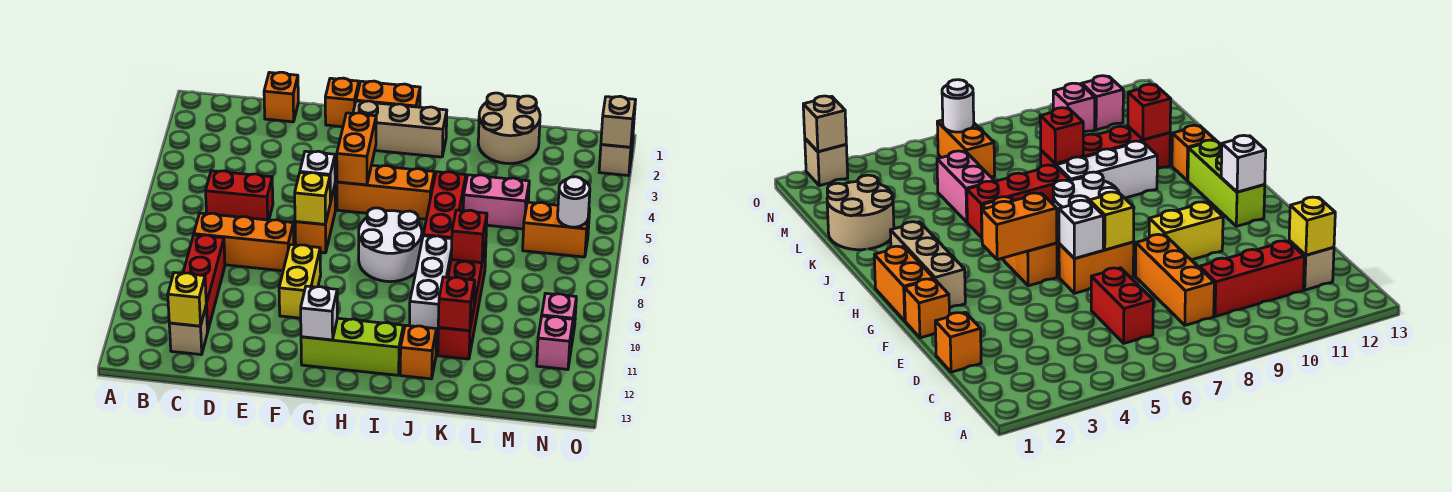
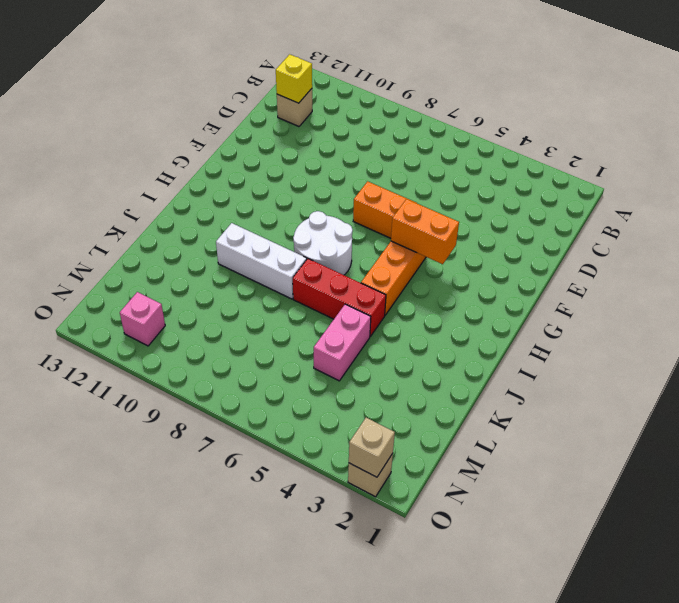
none -> red brick C6:D6 level 1
none -> orange brick C8:E8 level 1
none -> red brick C9:C11 level 1
none -> orange brick D1 level 1

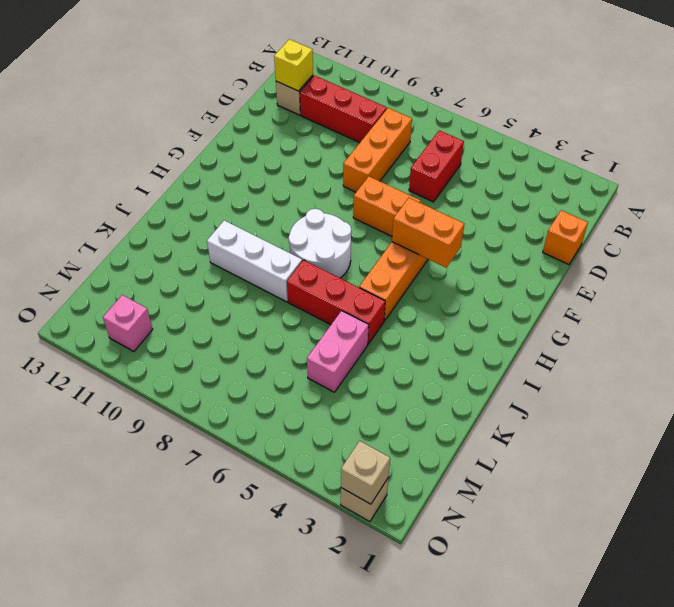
none -> orange brick F1 level 1
none -> yellow brick F9:F10 level 1
none -> orange brick G1:H1 level 1
none -> tan brick G2:I2 level 1

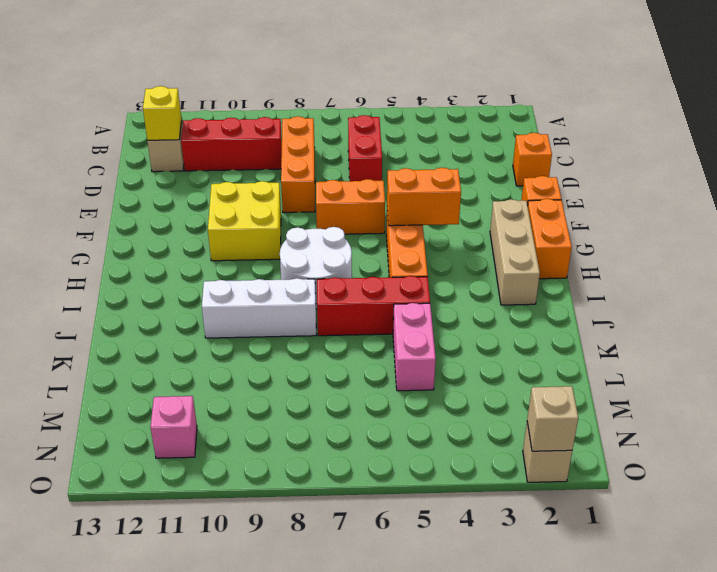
yellow brick F9:G10 level 1 -> yellow brick F9:F10 level 1
none -> lime brick G12:I12 level 1
none -> orange brick J12 level 1
none -> tan round brick K1:L2 level 1
none -> red brick K8:K11 level 1

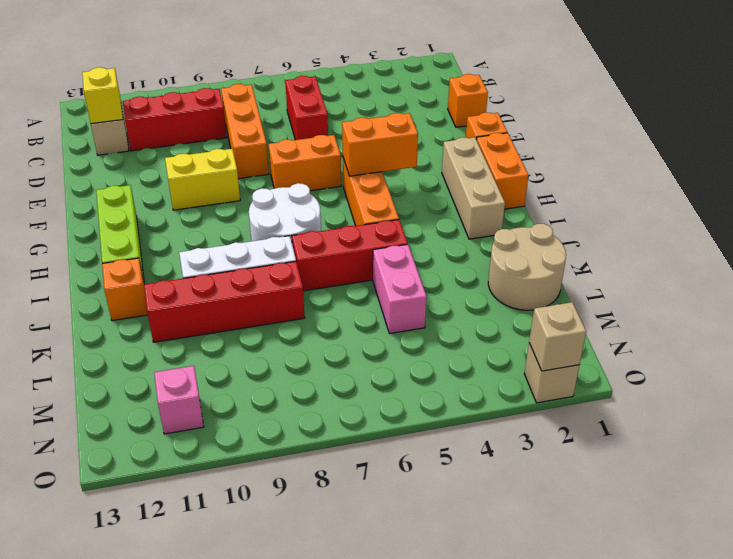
none -> orange brick M6:N6 level 1
none -> pink brick N10 level 1
none -> white brick F6 level 2
none -> yellow brick F7 level 2

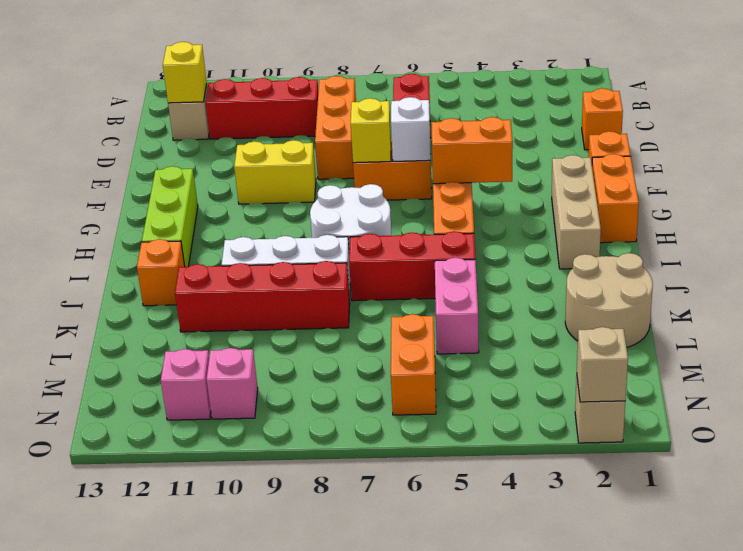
none -> white brick G12 level 2
none -> red brick K8 level 2
none -> red brick K11 level 2
none -> white round brick N6 level 2

